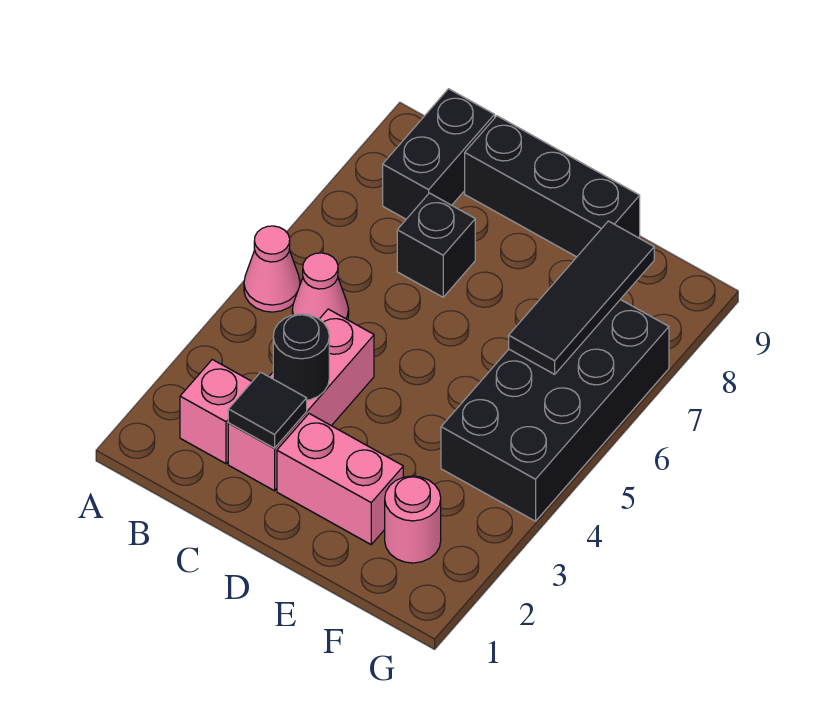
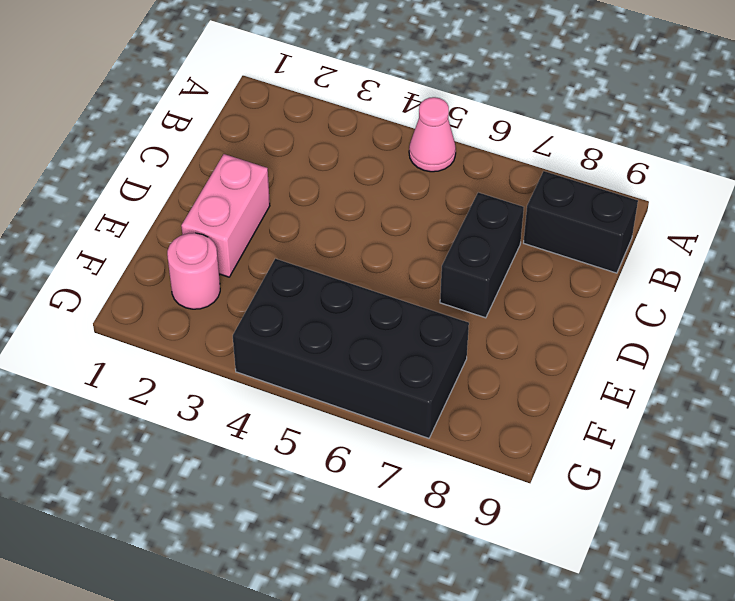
black brick C7:D7 level 1 -> black brick C7 level 1
none -> pink brick B2 level 1
none -> pink cone B5 level 1
none -> pink brick C2:C4 level 1

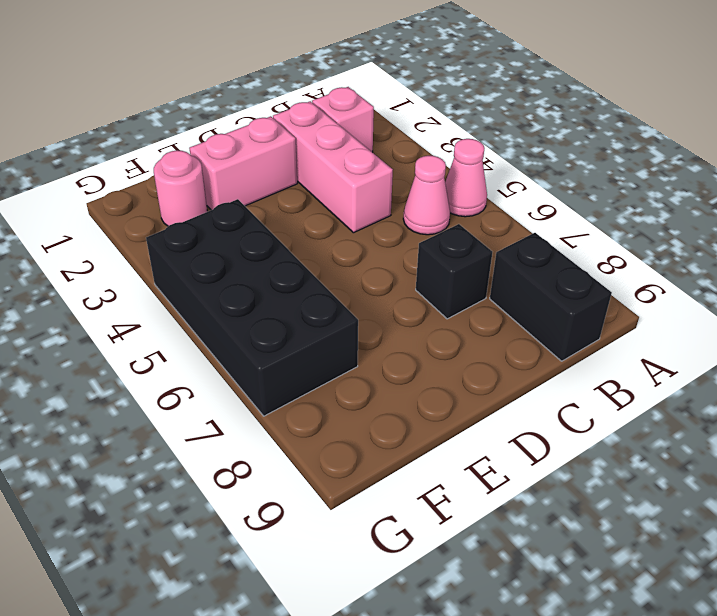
none -> black brick C9:E9 level 1
none -> black tile C2 level 2
none -> black round brick C3 level 2

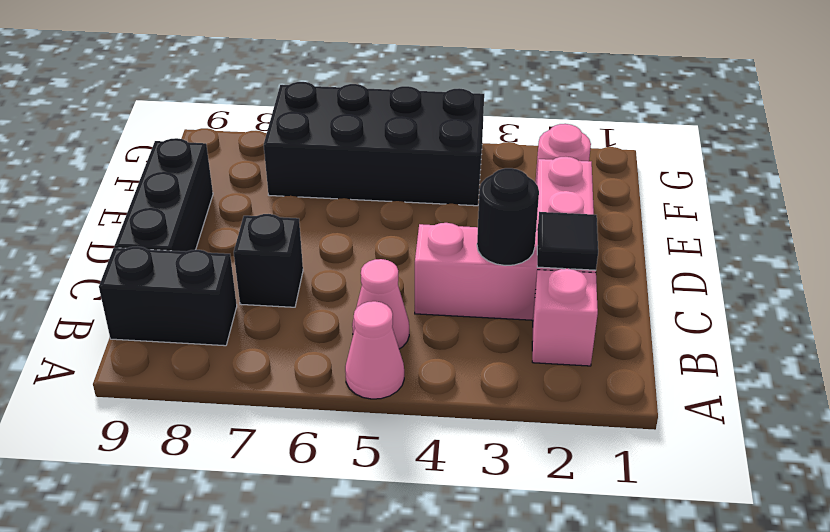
none -> black tile F6:F8 level 2

